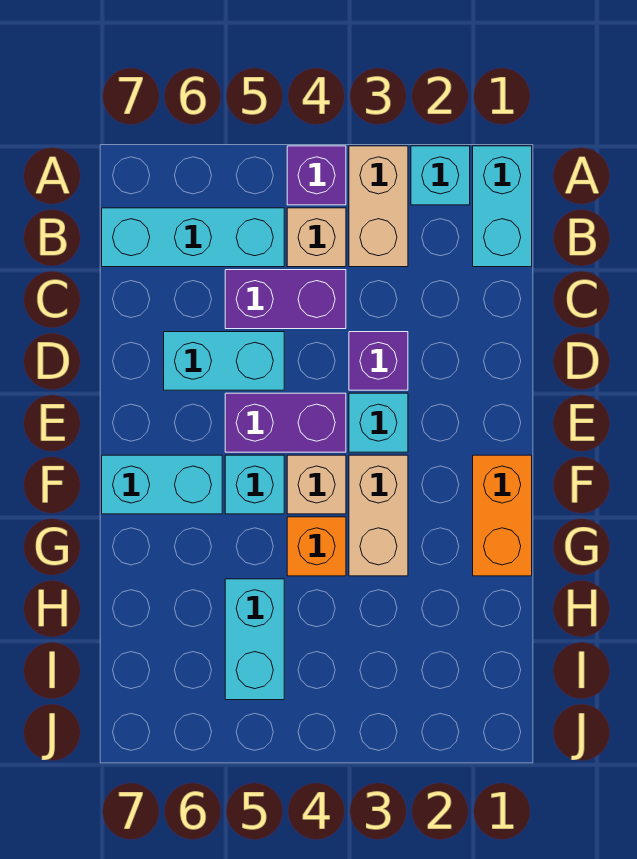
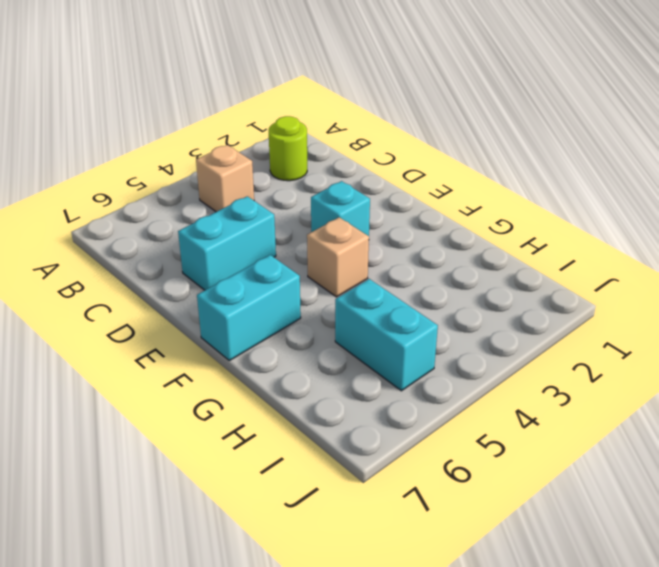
lime round brick B2 level 1 -> none
none -> cyan brick A1:B1 level 1
none -> cyan brick A2 level 1
none -> tan brick A3:B3 level 1

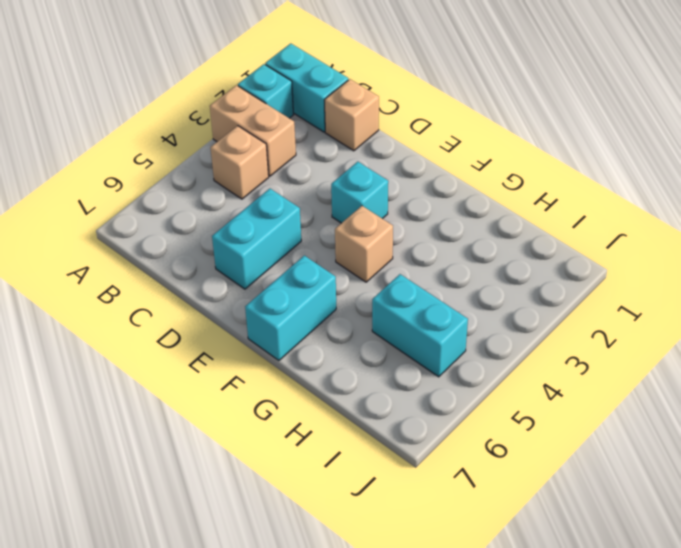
tan brick C1 level 1 -> none
none -> purple brick A4 level 1
none -> cyan brick B5:B7 level 1
none -> purple brick C4:C5 level 1

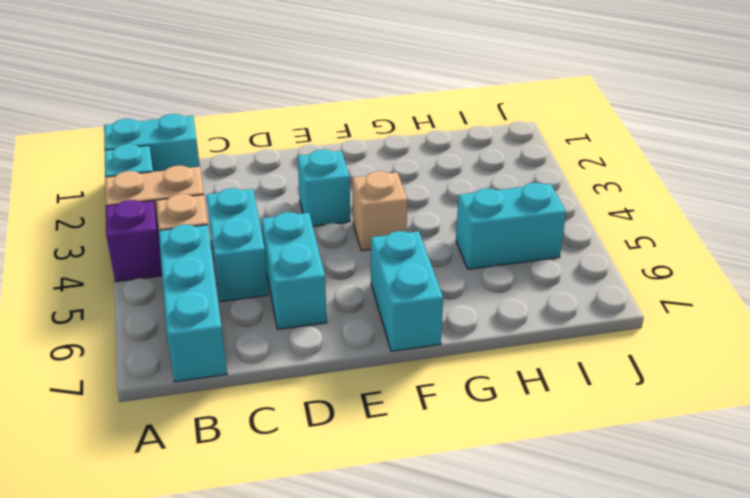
cyan brick C4:C5 level 1 -> purple brick C4:C5 level 1
none -> purple brick D3 level 1
none -> purple brick E4:E5 level 1
none -> orange brick F1:G1 level 1

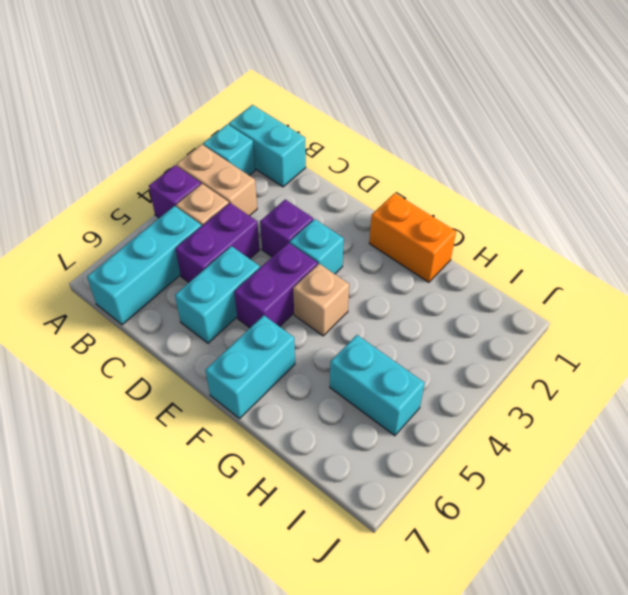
none -> tan brick F3:G3 level 1
none -> cyan brick F5 level 1
none -> orange brick G4 level 1

